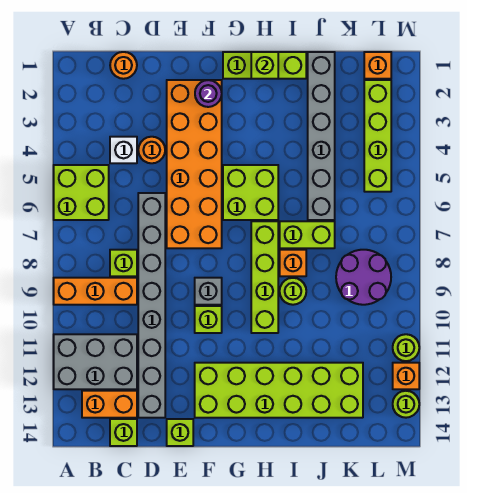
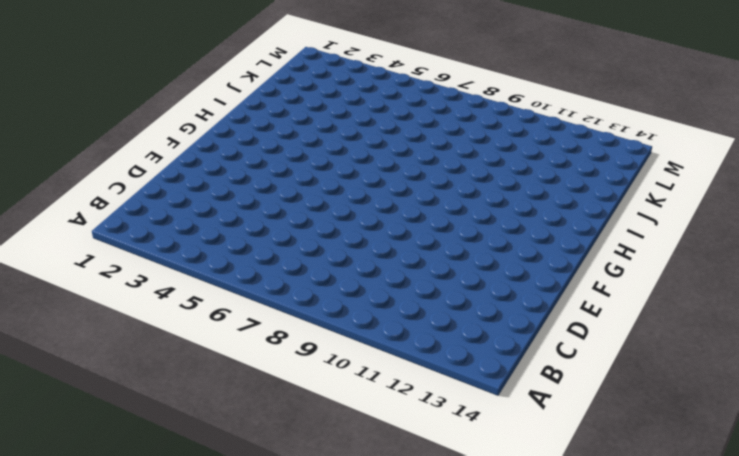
none -> lime brick A5:B6 level 1
none -> orange brick A9:C9 level 1
none -> grey brick A11:C12 level 1
none -> orange brick B13:C13 level 1

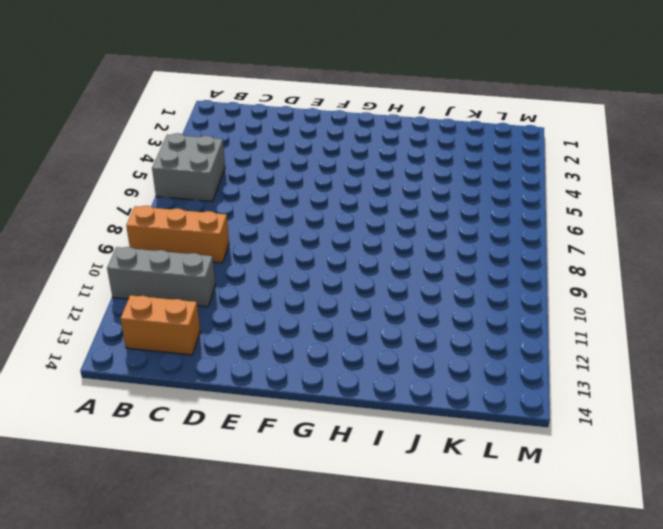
grey brick A5:B6 level 1 -> lime brick A5:B6 level 1
grey brick A11:C11 level 1 -> grey brick A11:C12 level 1
none -> orange round brick C1 level 1
none -> white brick C4 level 1
none -> lime brick C8 level 1
none -> lime brick C14 level 1

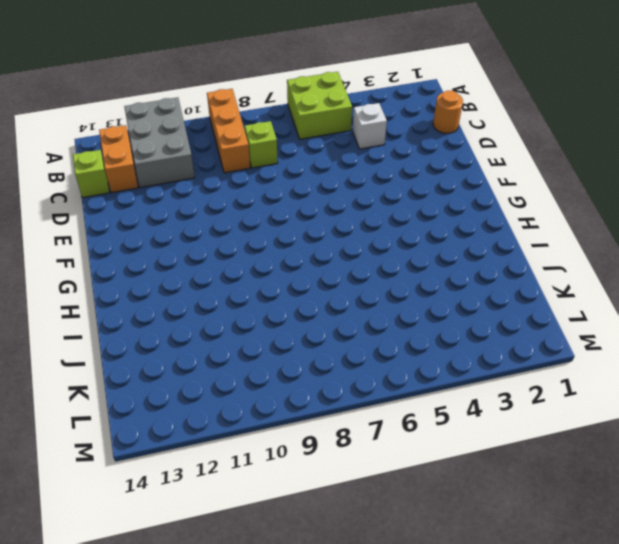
none -> orange round brick D4 level 1
none -> grey brick D6:D13 level 1
none -> orange brick E2:F7 level 1
none -> lime brick E14 level 1

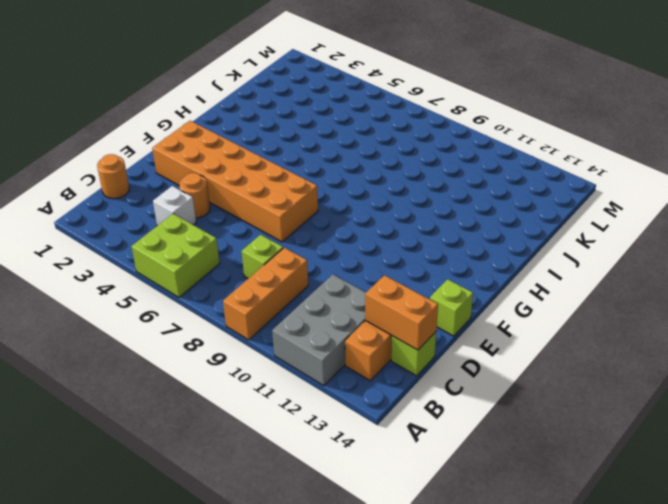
orange brick C13:C14 level 2 -> none
none -> grey brick D6:D13 level 1
none -> grey brick F9 level 1
none -> lime brick F10 level 1
none -> lime brick F12:K13 level 1

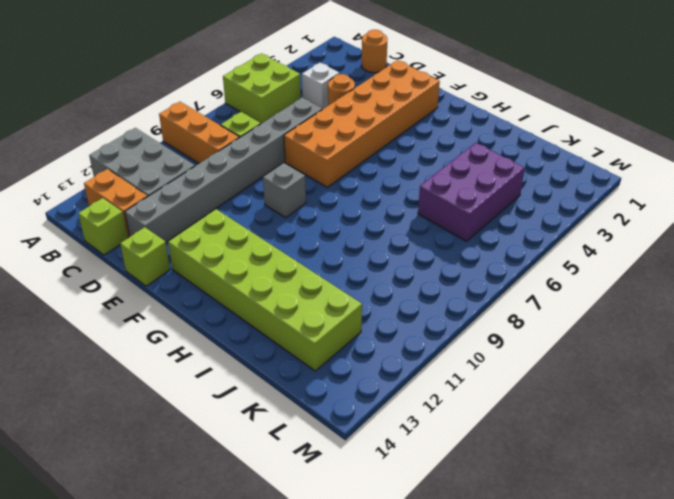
purple brick J4:K6 level 1 -> grey brick J1:J6 level 1
none -> lime brick F10 level 1
none -> lime brick G1:I1 level 1
none -> lime brick G5:H6 level 1
none -> lime brick H7:H10 level 1

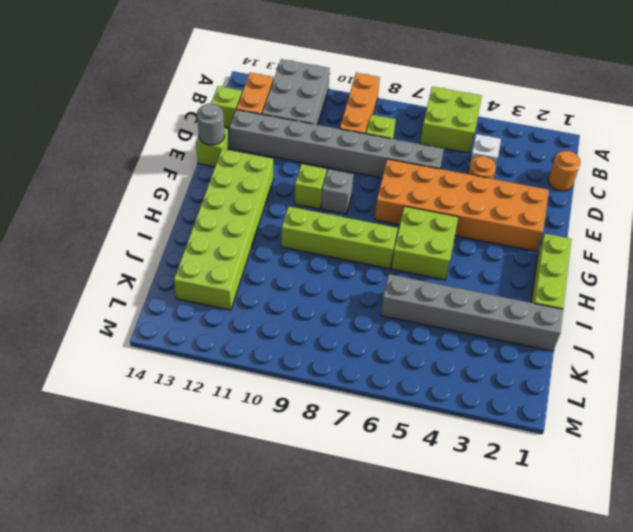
grey round brick E14 level 2 -> none
none -> lime brick I7:J7 level 1
none -> orange brick I8 level 1
none -> lime round brick I9 level 1
none -> purple round brick K8:L9 level 1

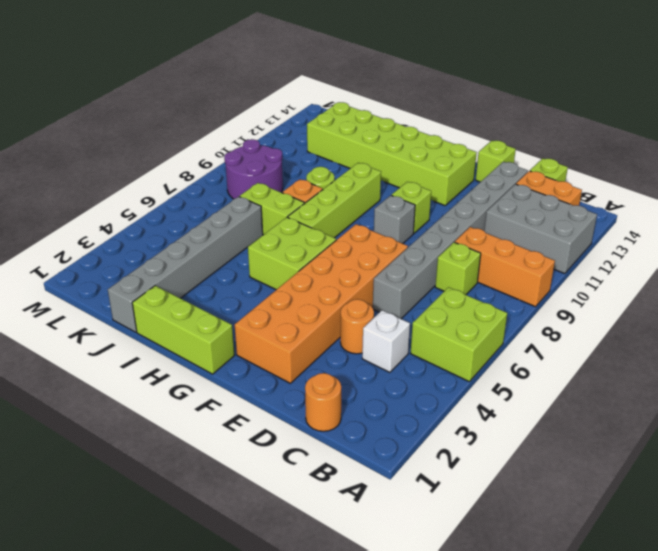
none -> orange brick L1 level 1
none -> lime brick L2:L5 level 1
none -> lime round brick M11 level 1
none -> orange brick M12 level 1

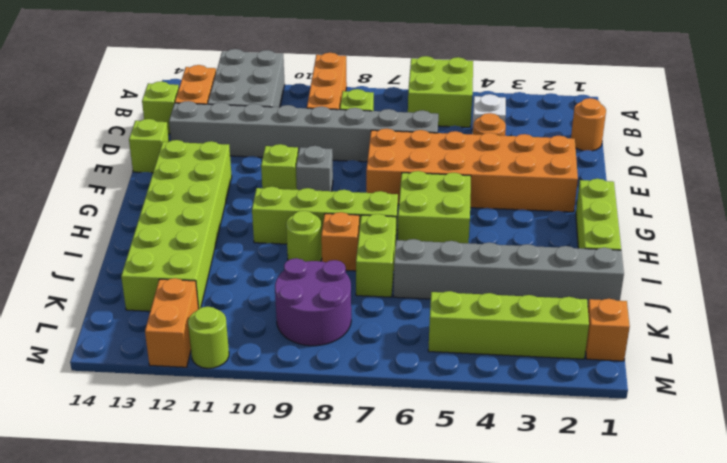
orange brick L12:M12 level 1 -> orange brick M12 level 1
none -> lime round brick M13 level 1
none -> purple round brick F2 level 2
none -> lime brick H1 level 2

